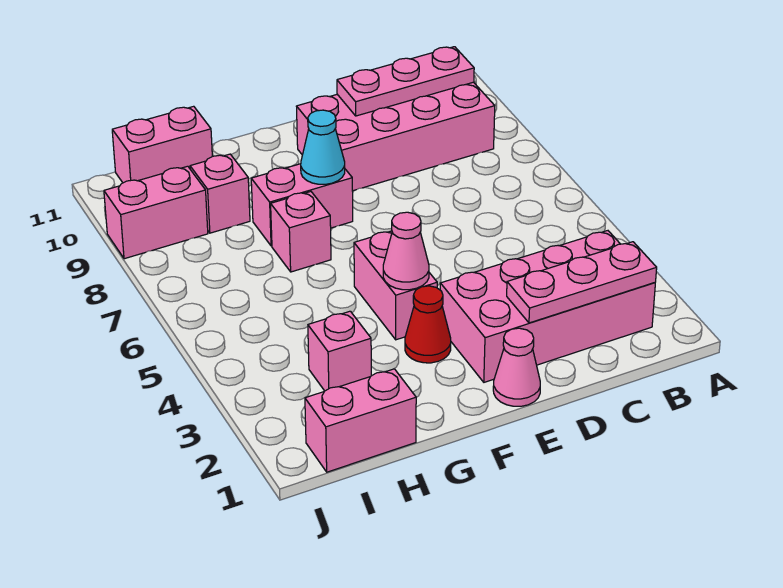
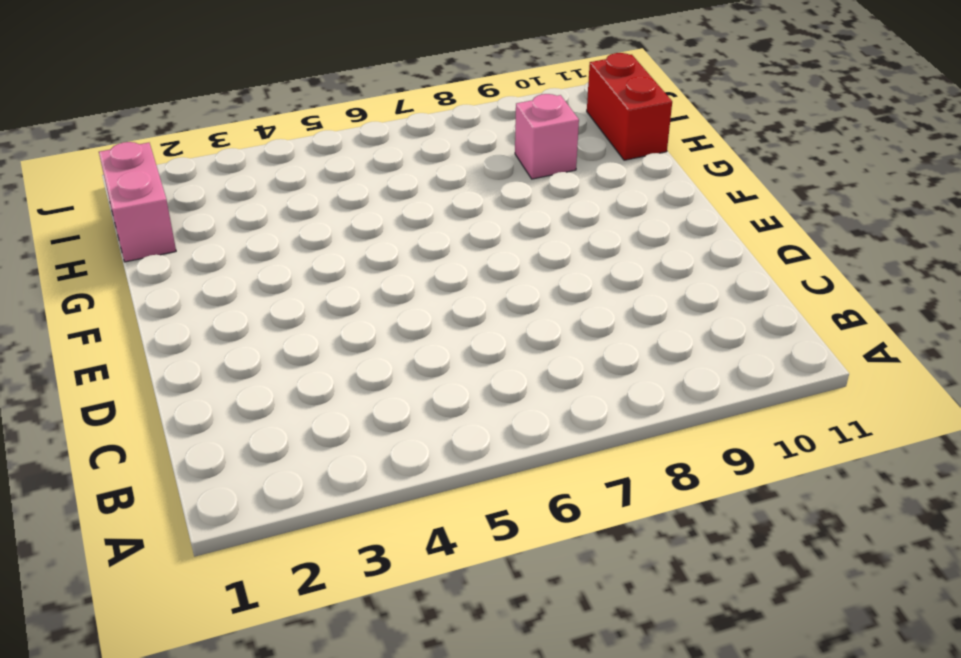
red brick H11:I11 level 1 -> pink brick H11:I11 level 1
none -> pink brick B2:E3 level 1
none -> pink brick B9:E10 level 1
none -> pink cone E1 level 1

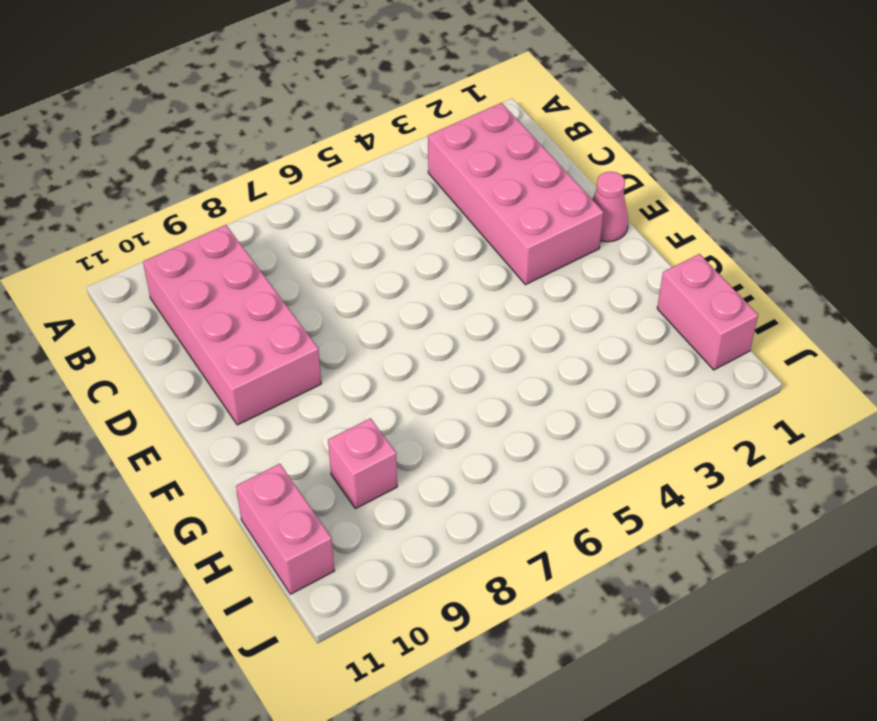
none -> red cone F3 level 1
none -> pink brick F4:F5 level 1
none -> pink brick F8:G8 level 1

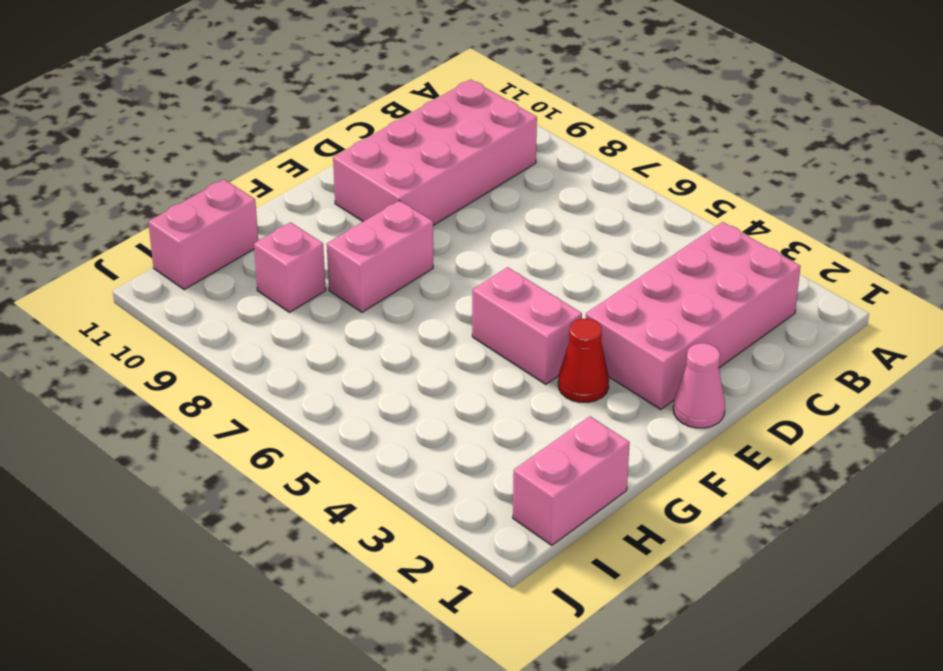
none -> pink brick G7 level 1
none -> pink brick H3 level 1
none -> pink brick I9:J9 level 1

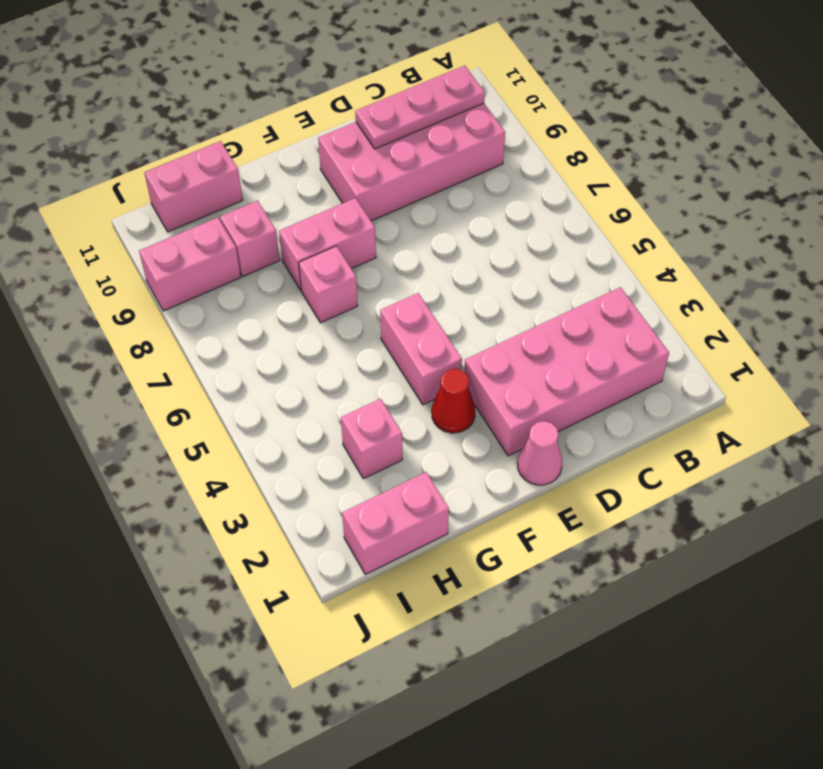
none -> pink plate B2:D2 level 2
none -> pink cone F4 level 2
none -> cyan cone F8 level 2

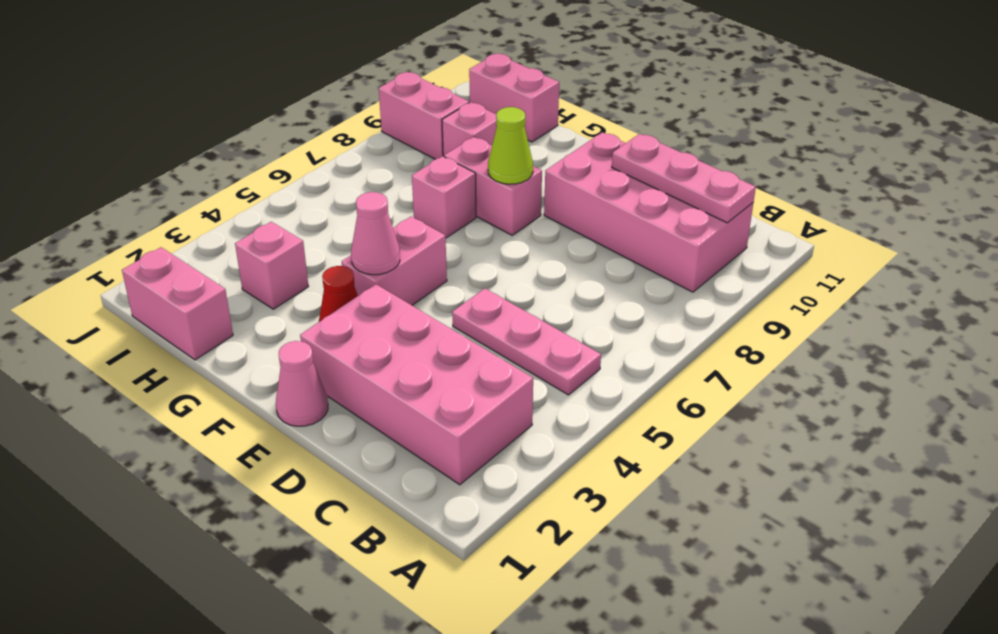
pink plate B5:D5 level 1 -> pink plate B2:D2 level 2
lime cone F8 level 2 -> cyan cone F8 level 2

